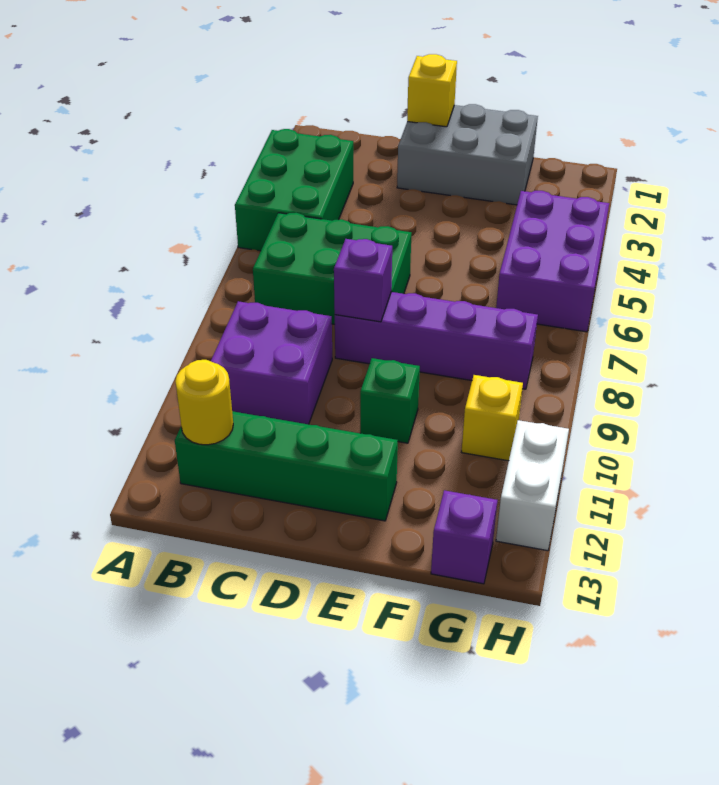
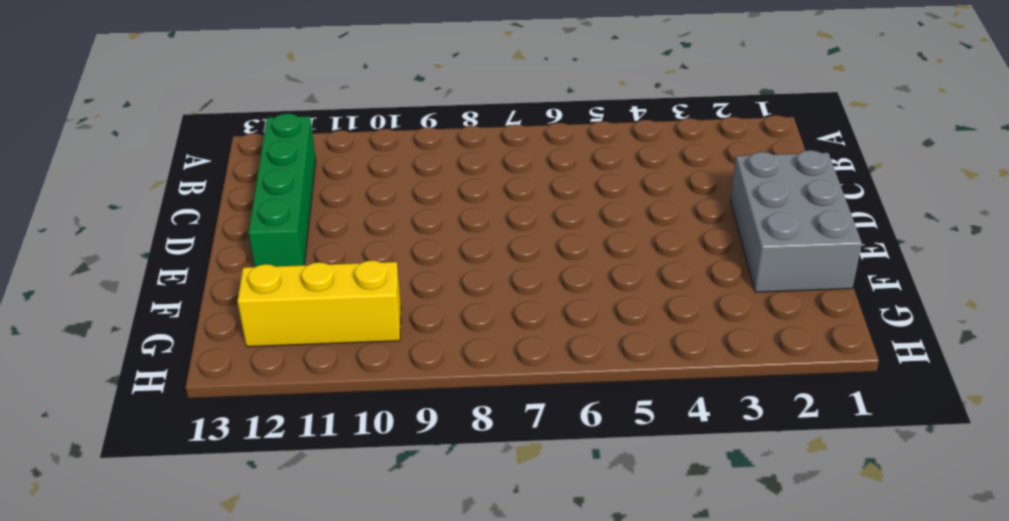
yellow brick G10:G12 level 1 -> yellow brick G10 level 1
none -> green brick A3:B5 level 1
none -> green brick B6:D7 level 1
none -> purple brick B9:C10 level 1

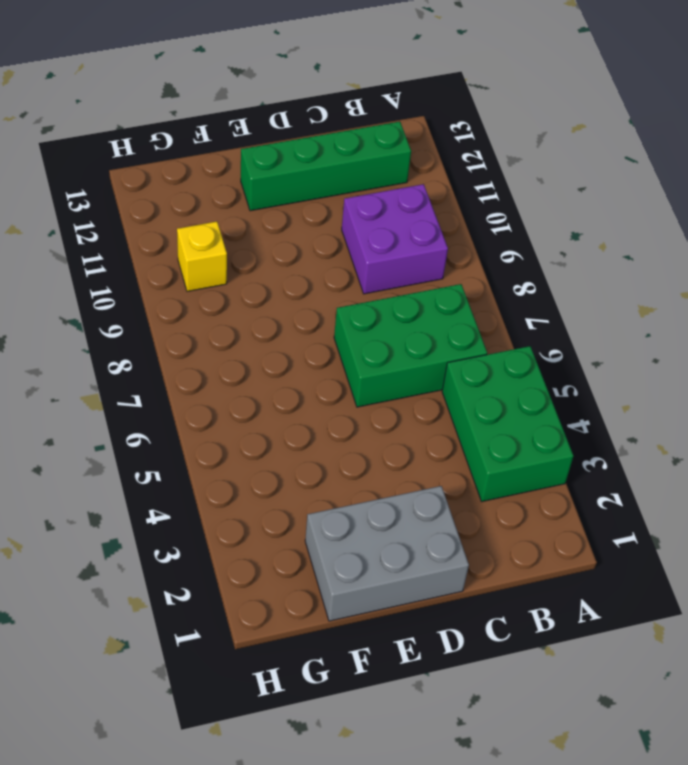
none -> purple brick D8:G8 level 1
none -> green brick E10 level 1
none -> purple brick G4:H6 level 1

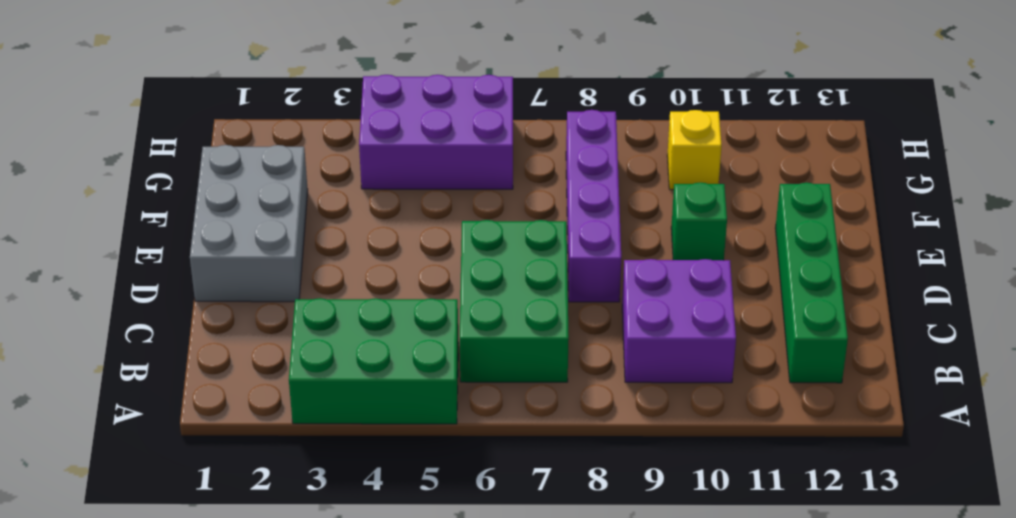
none -> purple brick G13 level 1
none -> white brick H11:H12 level 1
none -> yellow round brick B12 level 2

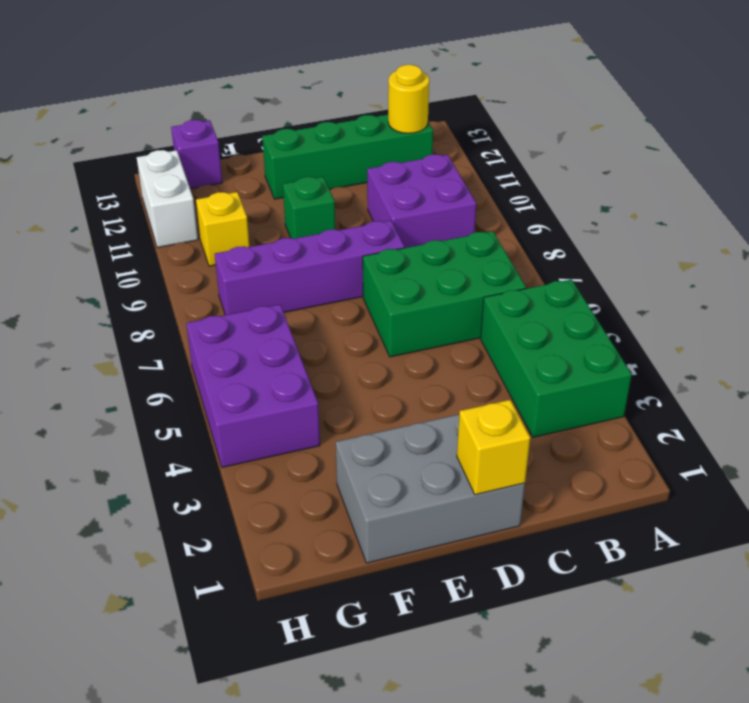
none -> purple brick D8 level 2

